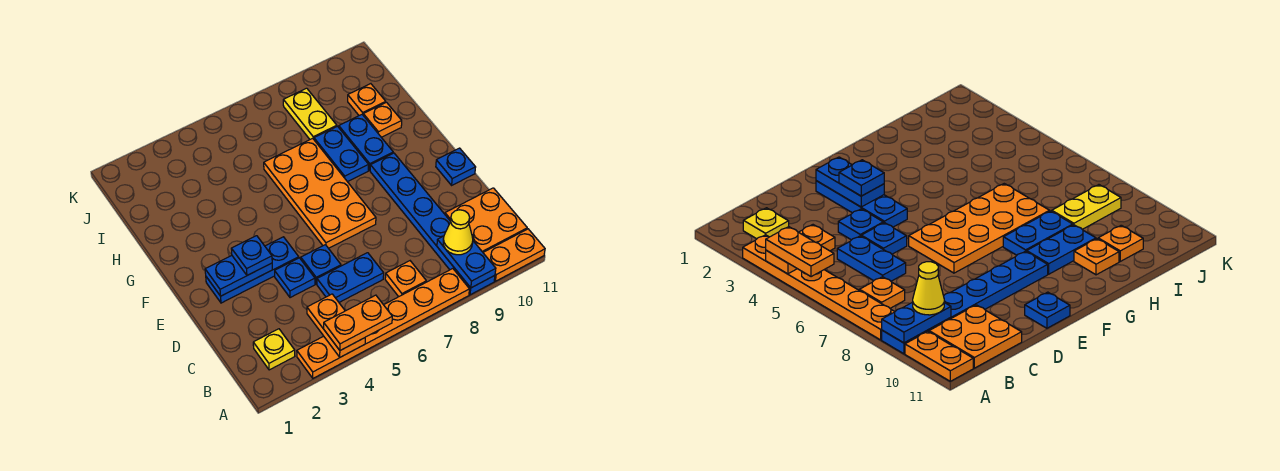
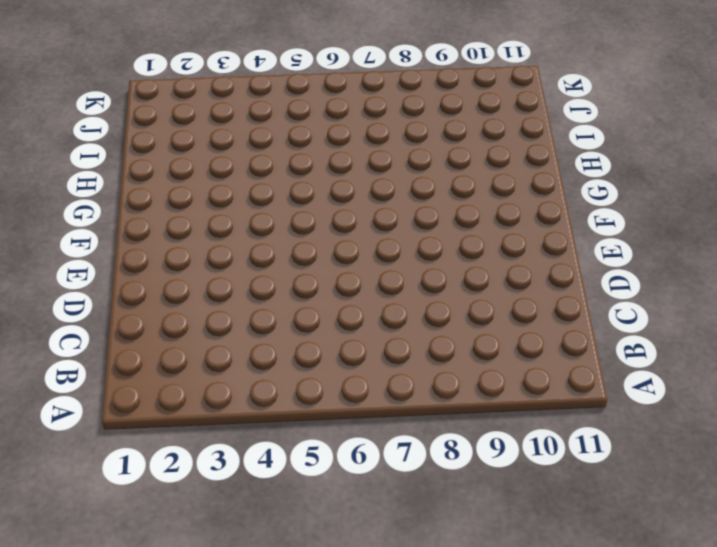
none -> orange plate A3:A8 level 1
none -> blue plate A9:F9 level 1
none -> orange plate A10:A11 level 1

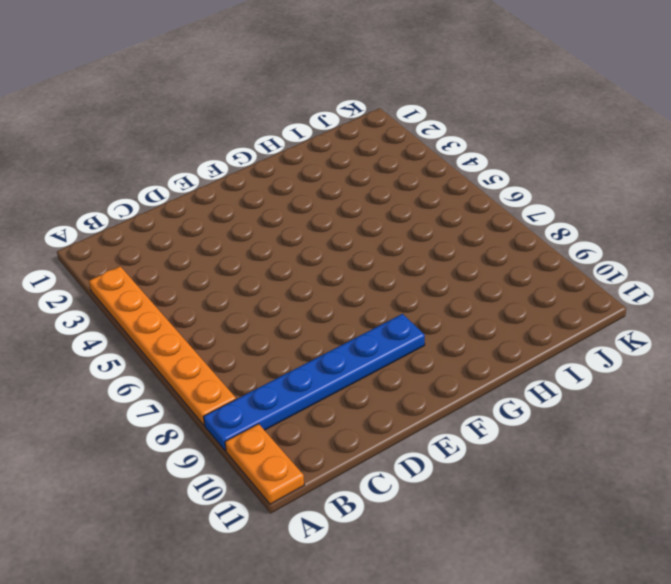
none -> yellow plate B2 level 1
none -> orange plate B7 level 1
none -> orange plate B10:C11 level 1

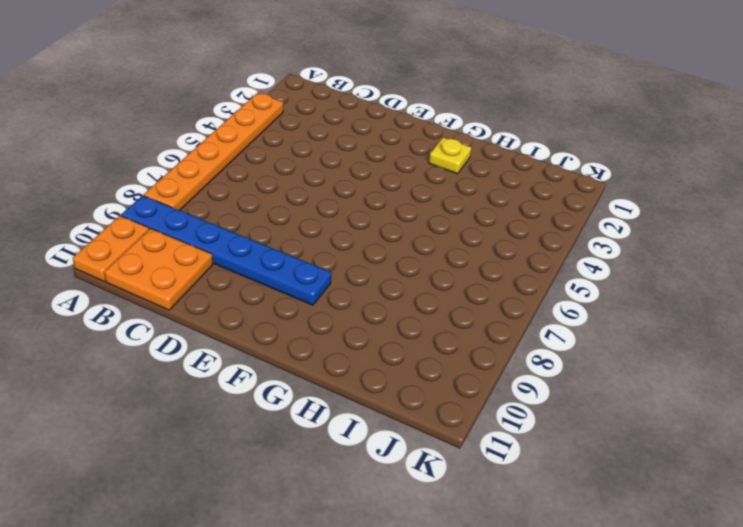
yellow plate G2 level 1 -> yellow plate B2 level 1
none -> orange plate B7 level 1
none -> blue plate C5:C6 level 1
none -> blue plate D4 level 1

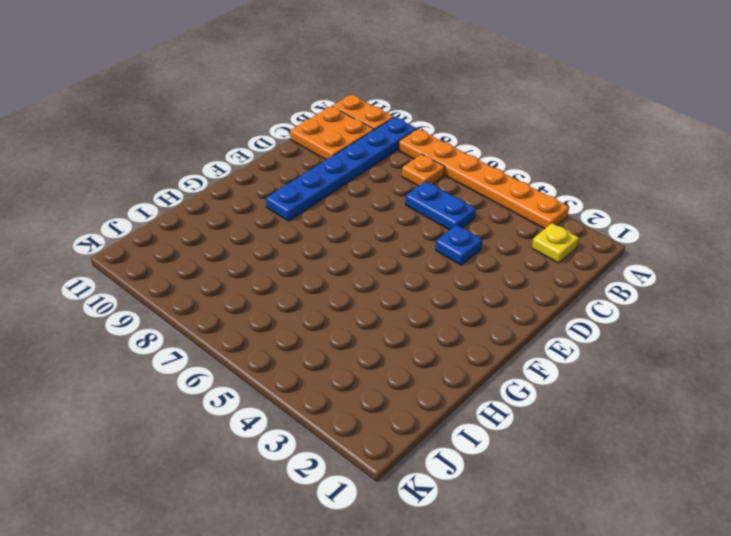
none -> blue plate D5 level 1
none -> blue plate E2:E4 level 1
none -> orange plate E6:H7 level 1

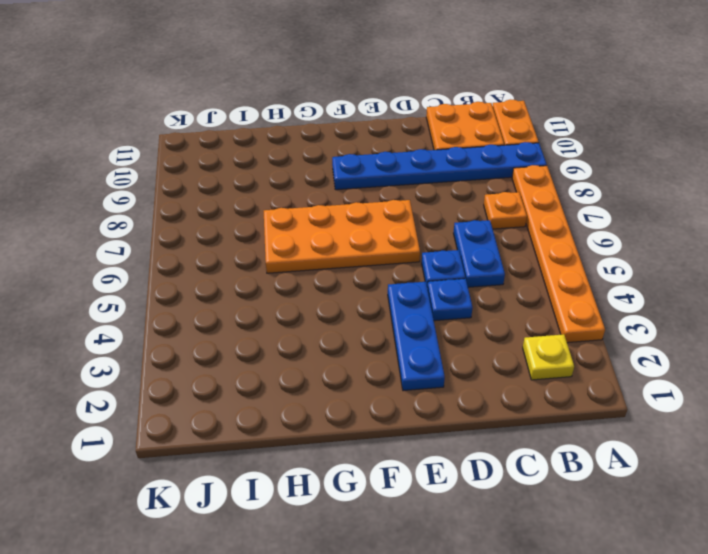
none -> blue plate E11 level 1
none -> blue plate G8:H8 level 1
none -> blue plate G9:H9 level 1

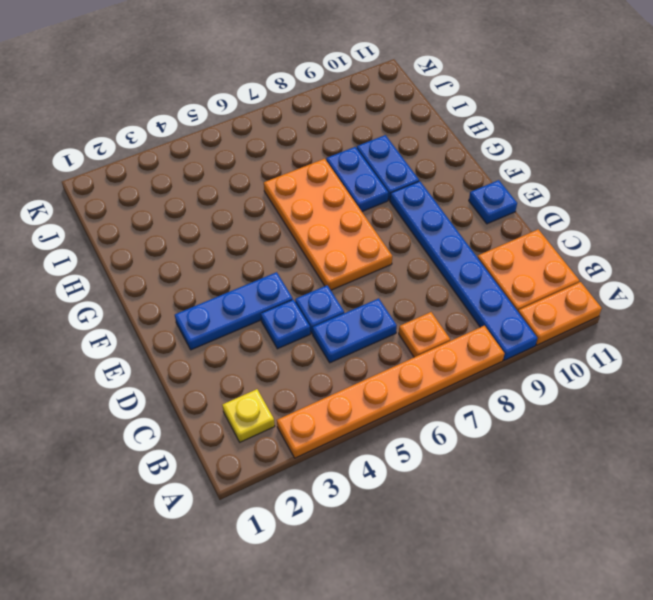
none -> orange plate H10 level 1
none -> yellow plate I8:J8 level 1
none -> orange plate I10 level 1

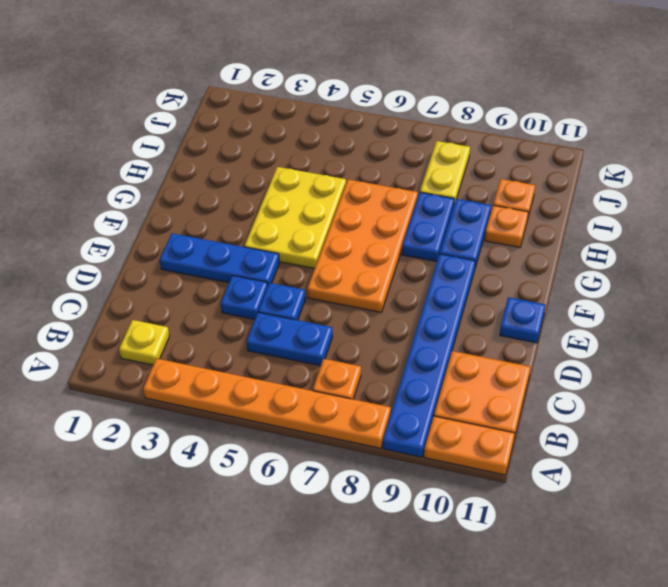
yellow plate F4:H5 level 1 -> none
none -> orange plate A4:B4 level 2
none -> blue plate A9:B9 level 2
none -> blue plate E2:E3 level 2

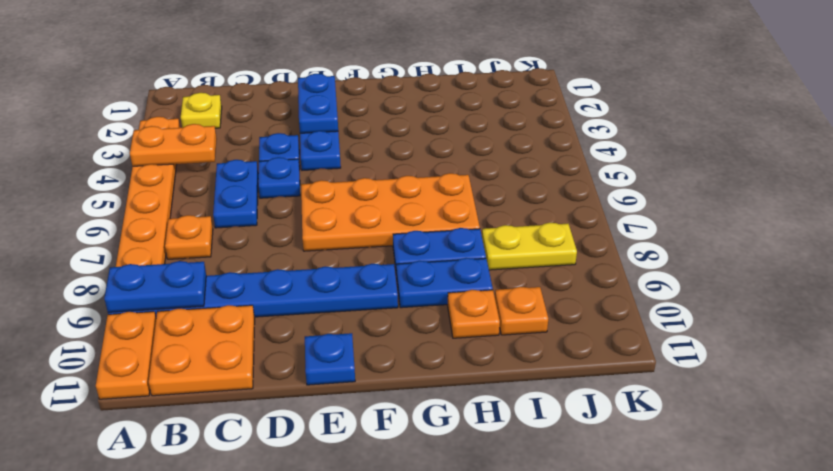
none -> orange plate A4:A5 level 3
none -> yellow cone B9 level 3
none -> blue plate E3 level 3

